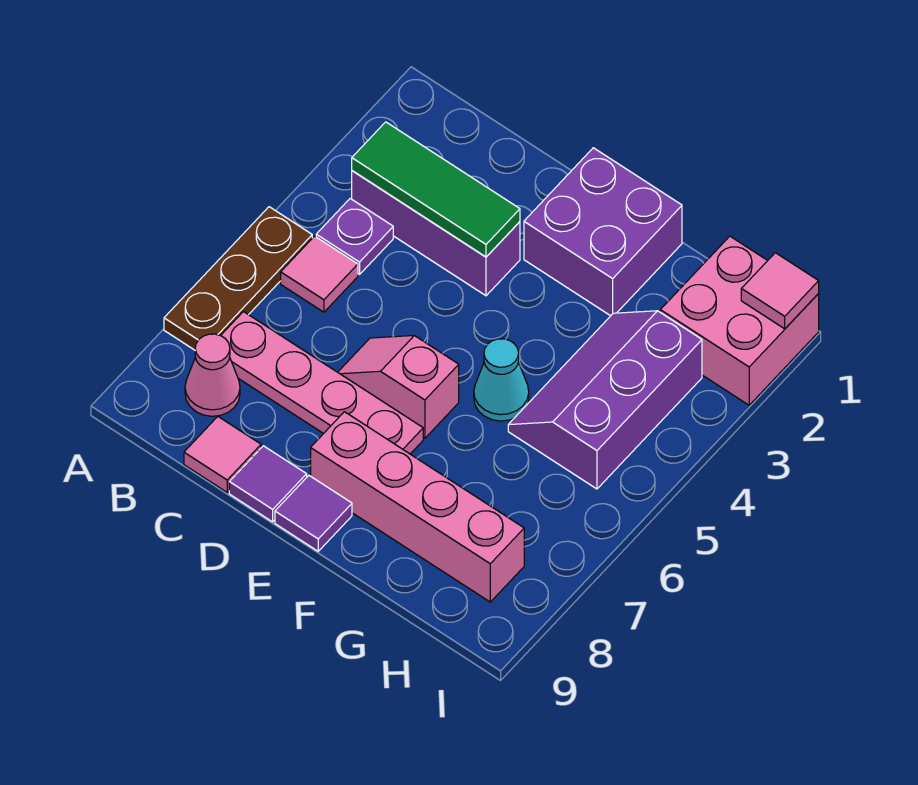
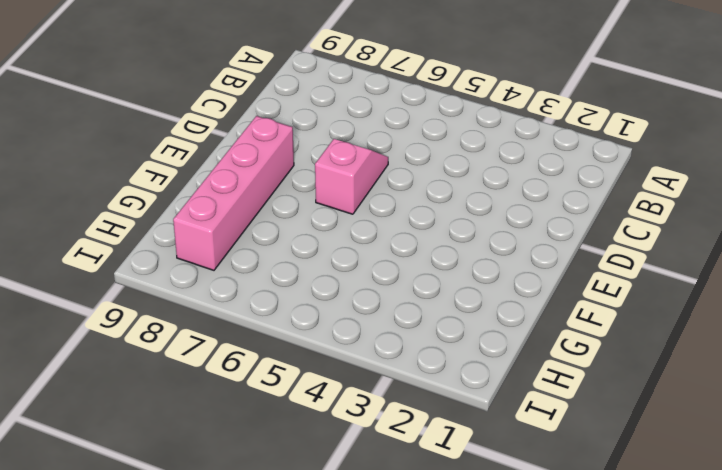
none -> brown plate A5:A7 level 1
none -> purple brick B3:D3 level 1
none -> purple plate B4 level 1

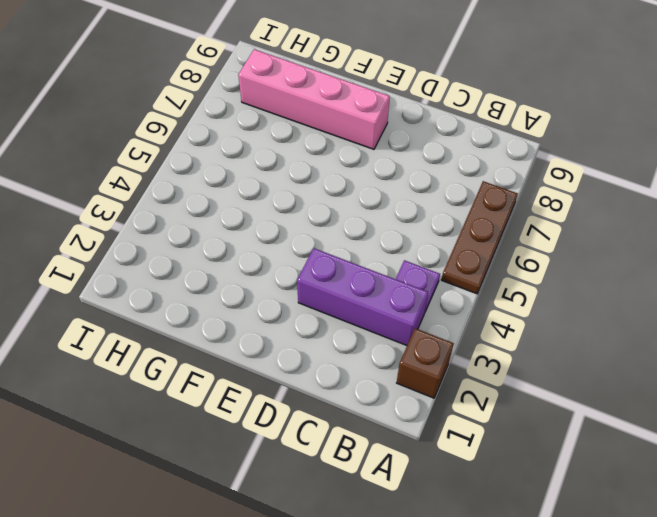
brown brick A2 level 1 -> none
none -> pink tile B5 level 1
none -> pink plate B7:E7 level 1
none -> pink cone B8 level 1

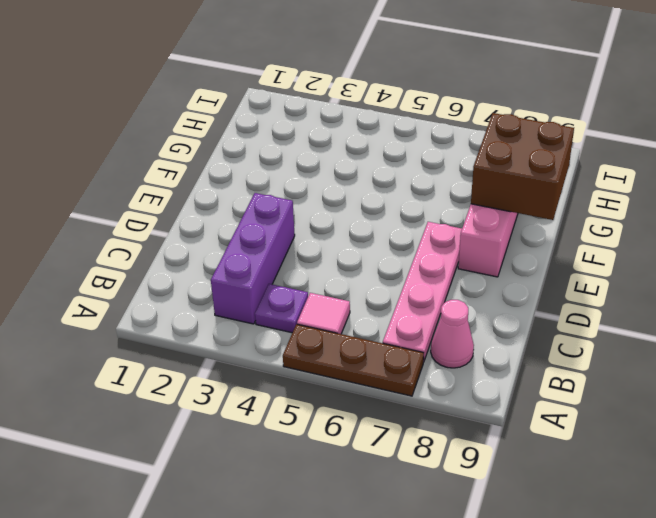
brown brick F8:G9 level 2 -> none
none -> pink tile C9 level 1
none -> pink slope D6:E6 level 1 top E
none -> purple tile D9 level 1

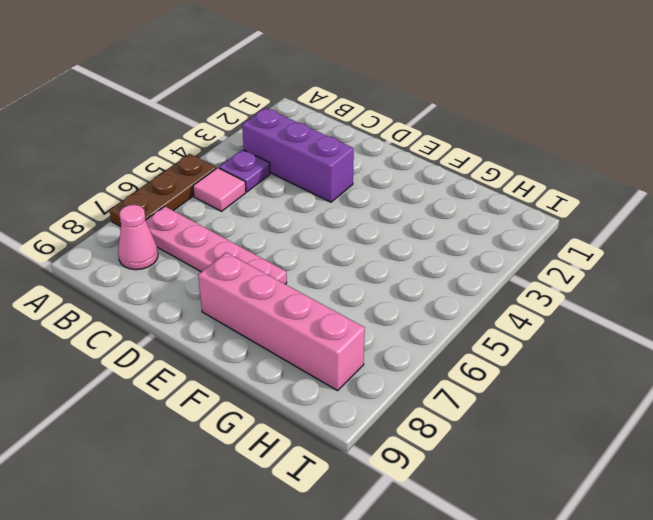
none -> pink tile C9 level 1
none -> pink slope D6:E6 level 1 top E
none -> purple tile D9 level 1

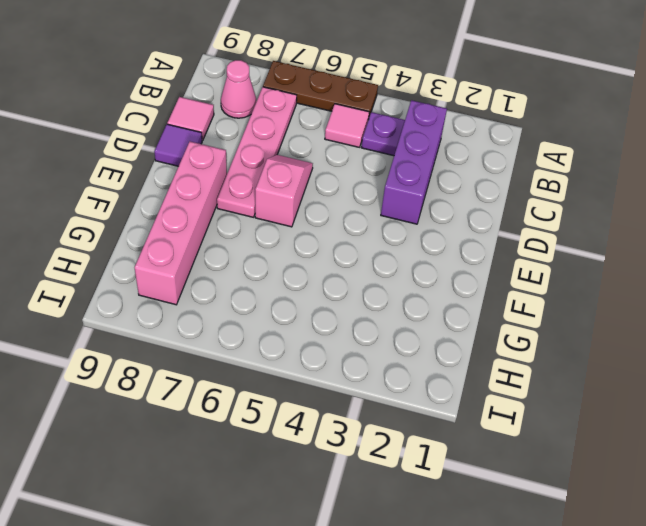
none -> purple brick E1:F2 level 1
none -> purple tile E9 level 1
none -> cyan cone F5 level 1

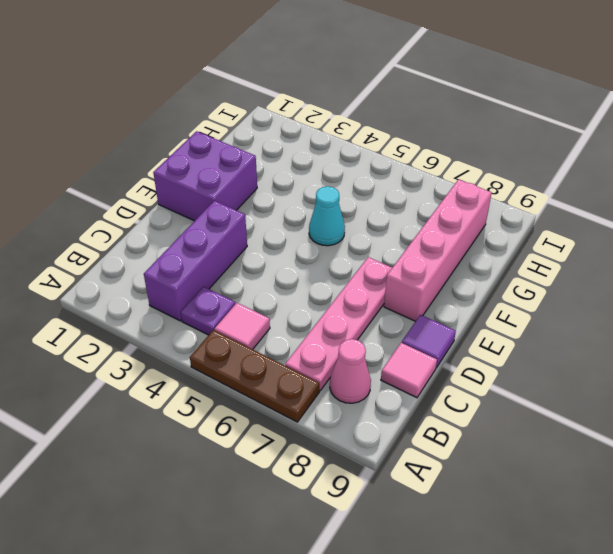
none -> pink slope D6:E6 level 1 top E
none -> purple tile E9 level 1
none -> purple slope G3:H5 level 1 top H

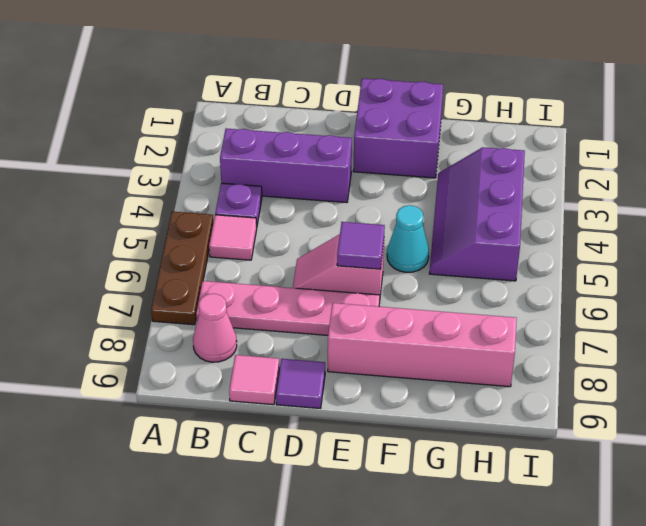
purple tile E6 level 2 -> purple tile E9 level 1
none -> pink brick H1:I2 level 1
none -> green tile B3:D3 level 2
none -> pink tile I1 level 2

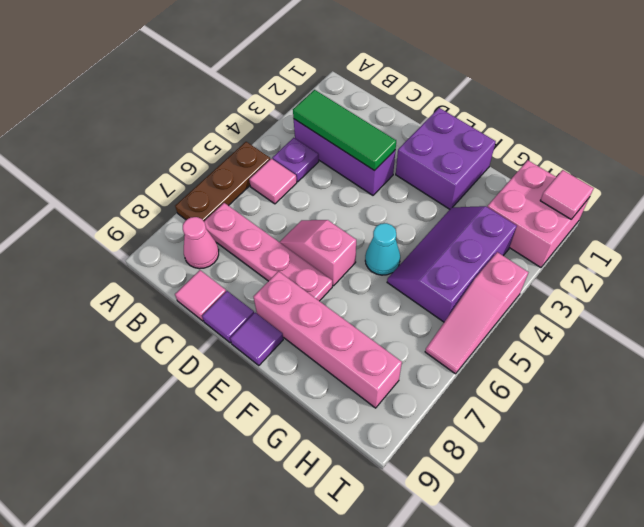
pink slope I4:I6 level 1 top 4 -> none

